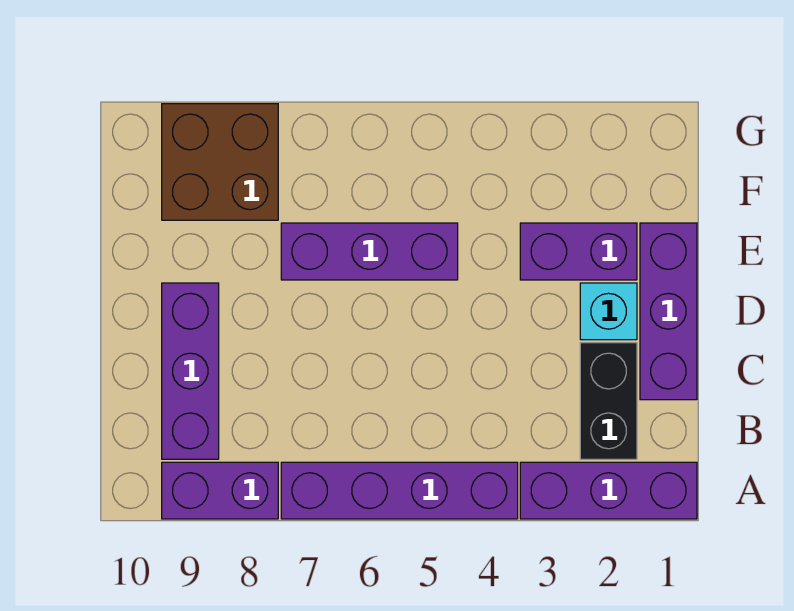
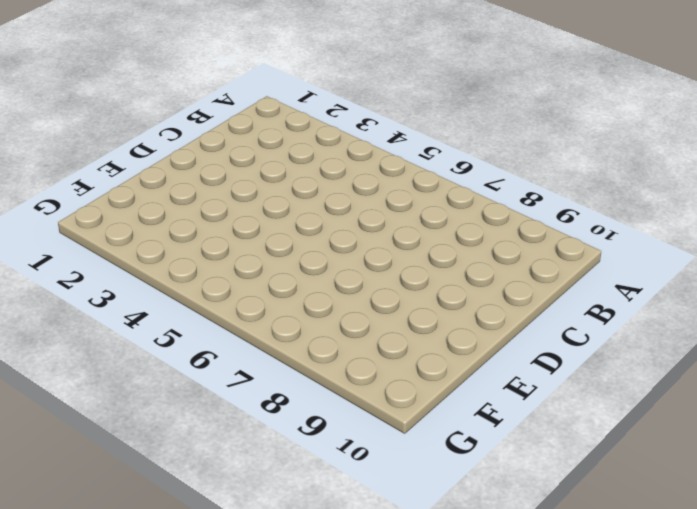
none -> purple brick A1:A3 level 1
none -> purple brick A4:A7 level 1

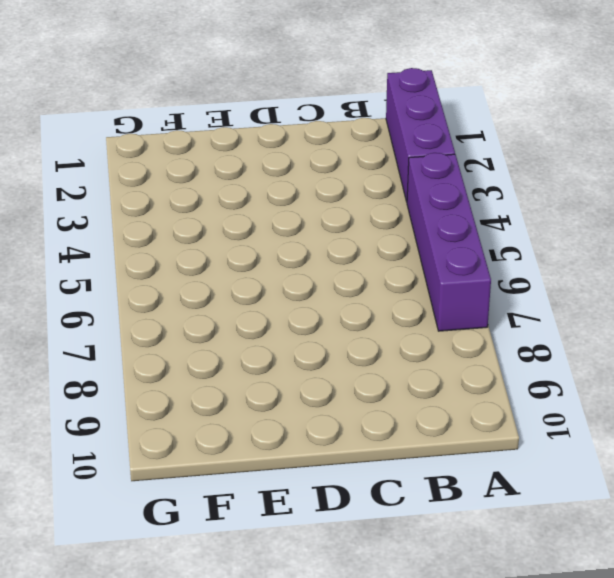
none -> purple brick A8:A9 level 1
none -> black brick B2:C2 level 1

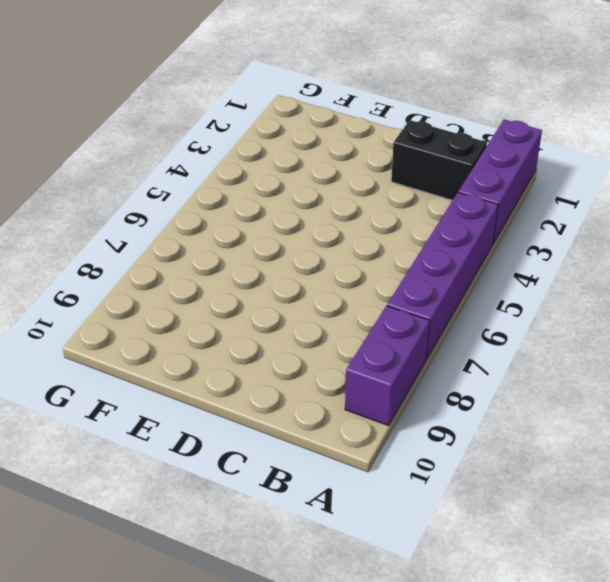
none -> purple brick B9:D9 level 1
none -> purple brick C1:E1 level 1

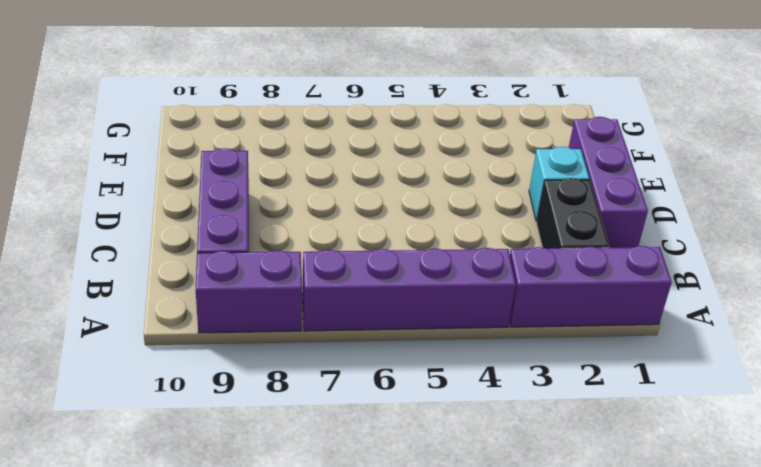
none -> purple brick E2:E3 level 1
none -> purple brick E5:E7 level 1

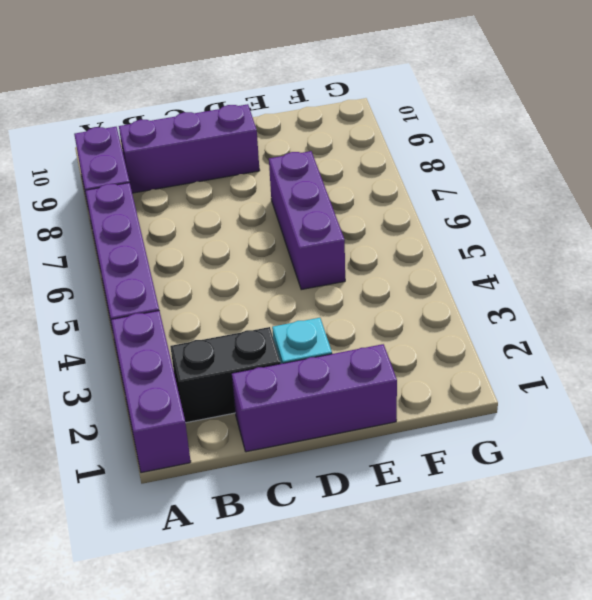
none -> purple brick E2:E3 level 1
none -> brown brick F8:G9 level 1

